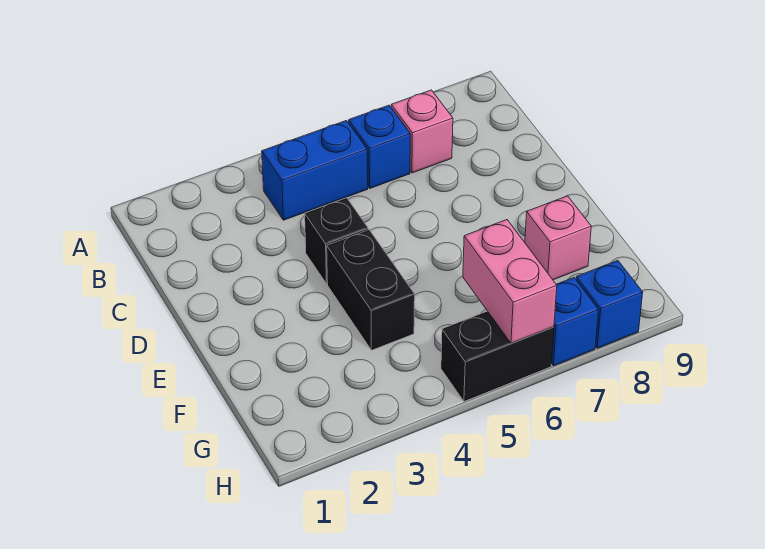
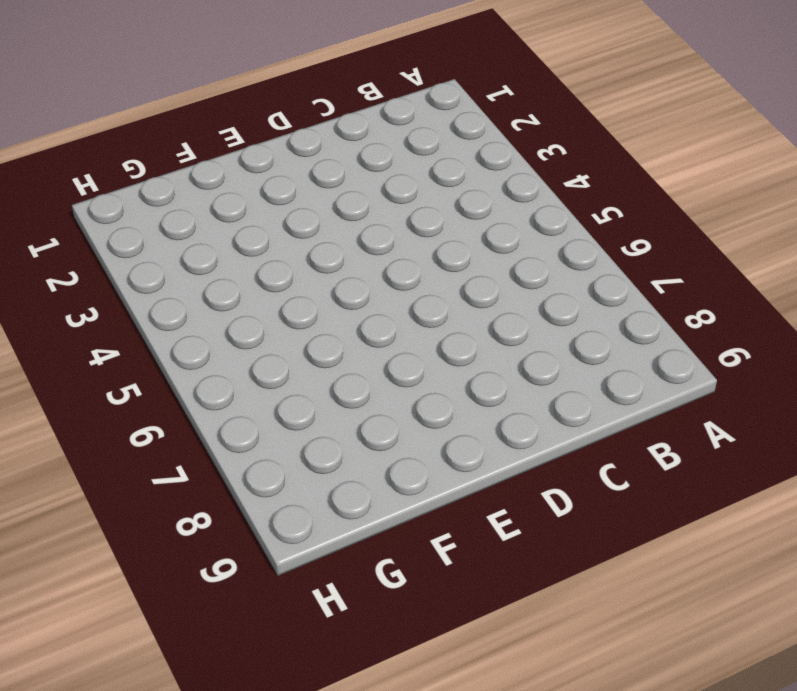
none -> blue brick B4:B5 level 1
none -> blue brick B6 level 1

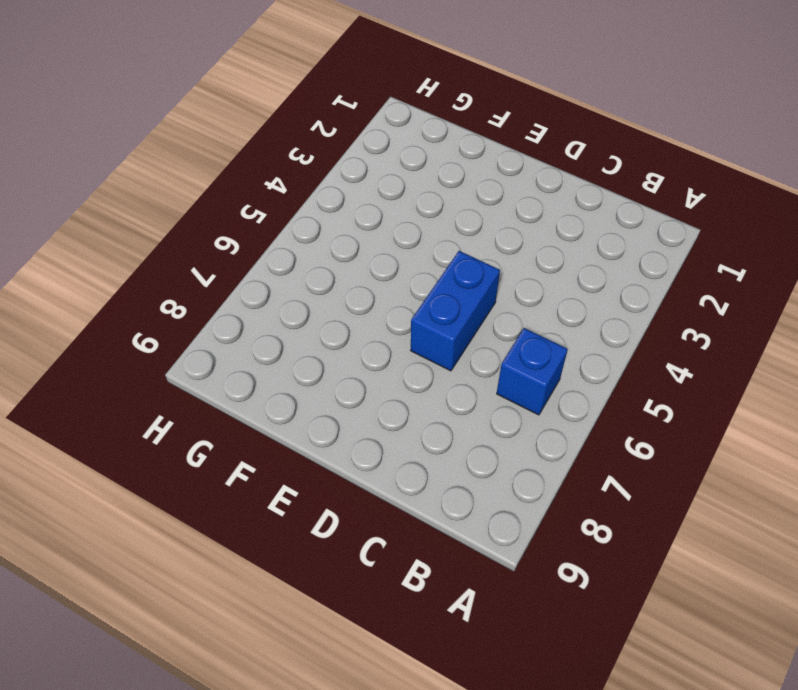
blue brick D5:D6 level 1 -> blue brick B4:B5 level 1
none -> pink brick B7 level 1
none -> black brick D4 level 1

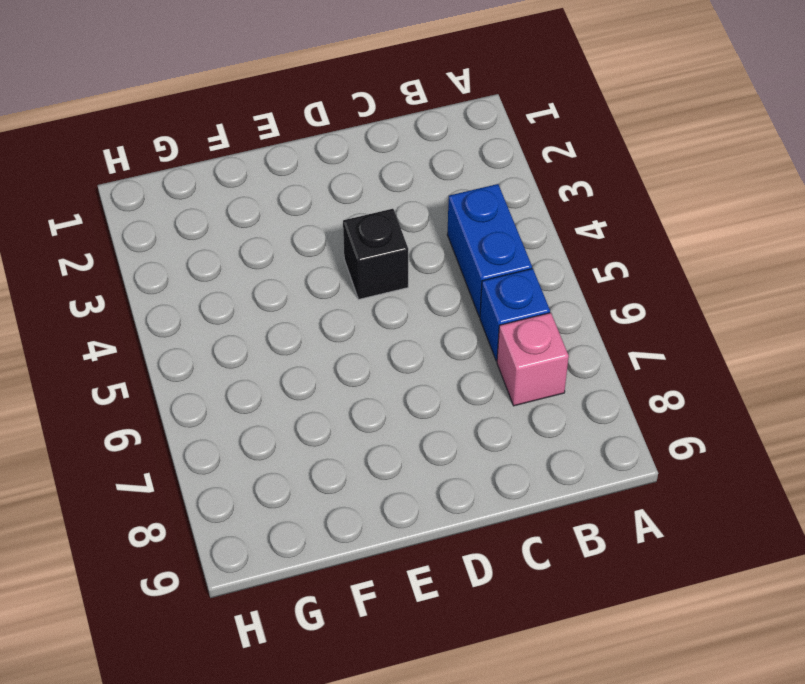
none -> black brick E4:F4 level 1
none -> pink brick F8 level 1

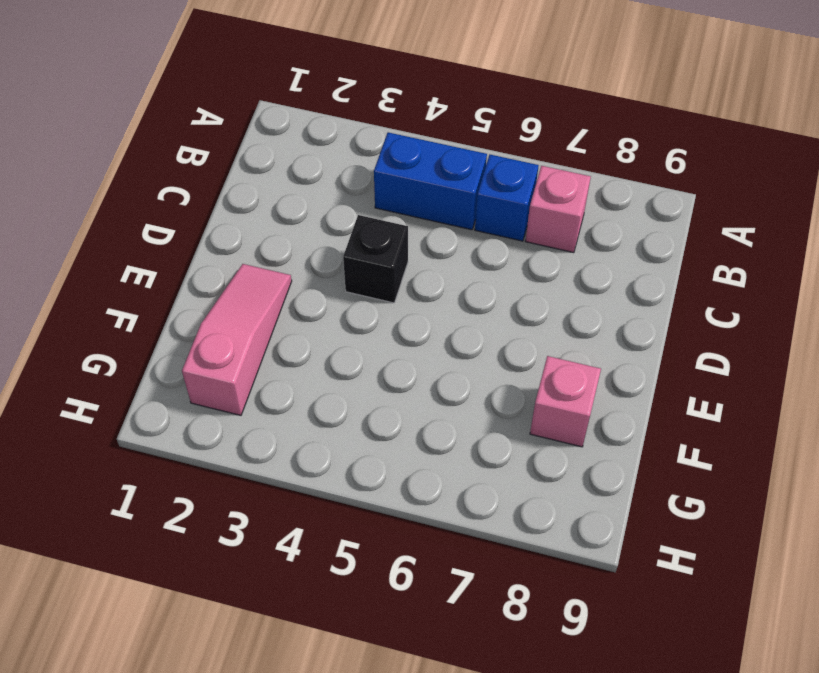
pink slope E2:G2 level 1 top G -> none
none -> black brick E4:F4 level 1
none -> black brick H5:H6 level 1

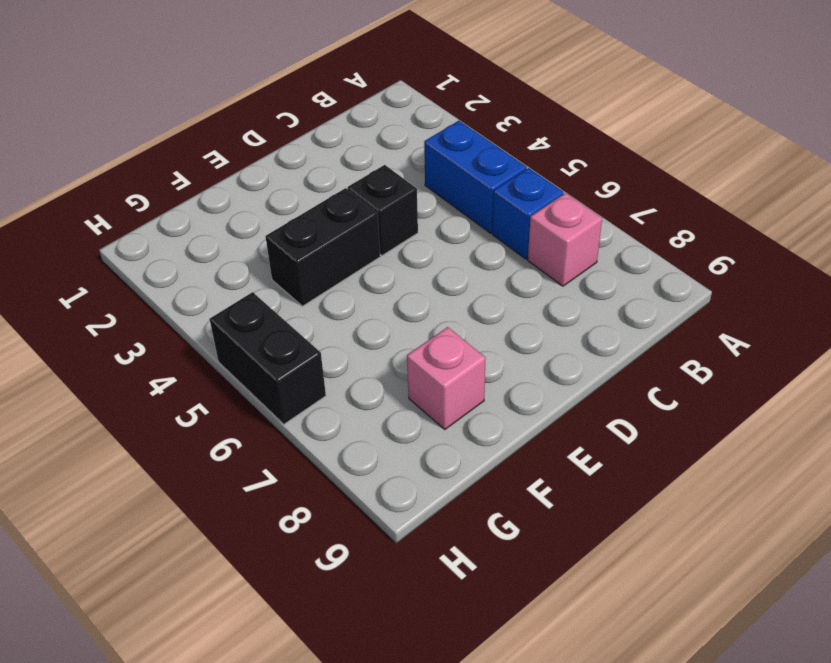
none -> blue brick H7 level 1
none -> blue brick H8 level 1

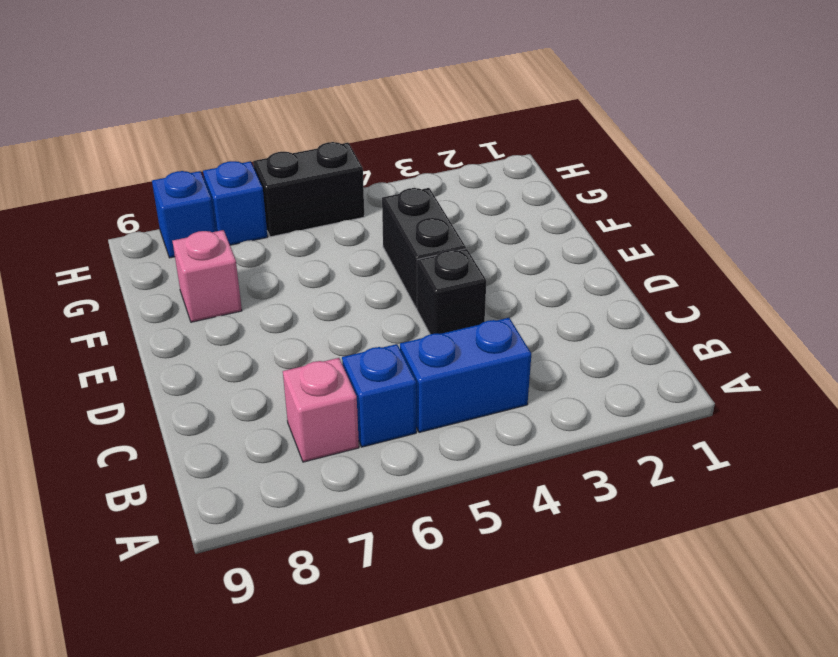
none -> pink brick G6:H6 level 2

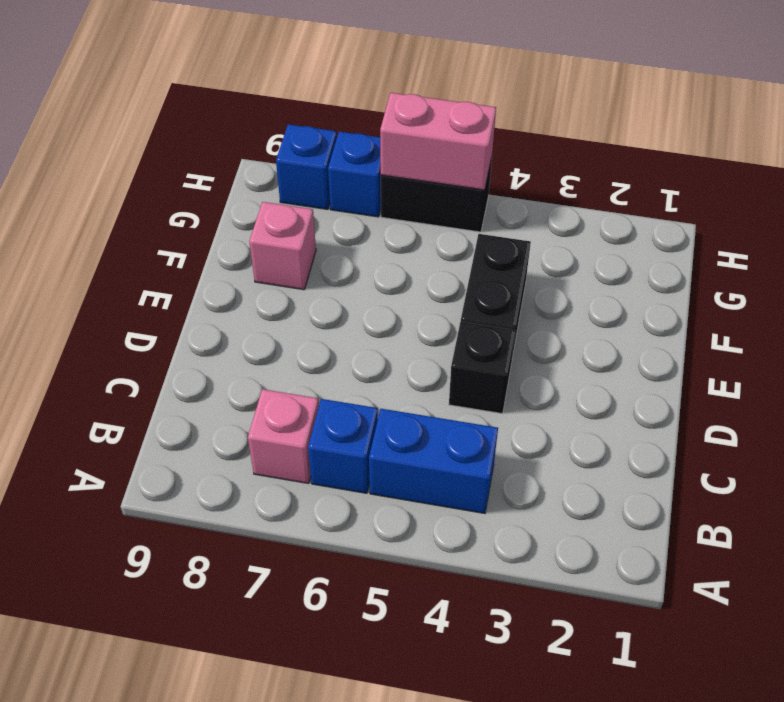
pink brick H5:H6 level 2 -> pink brick G6:H6 level 2

